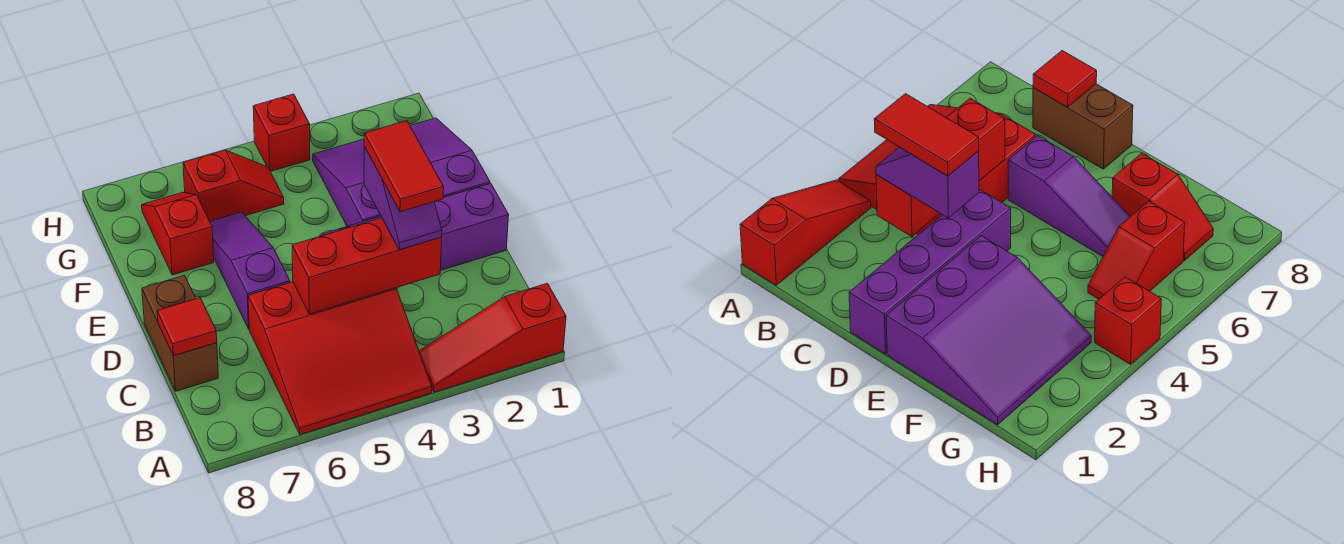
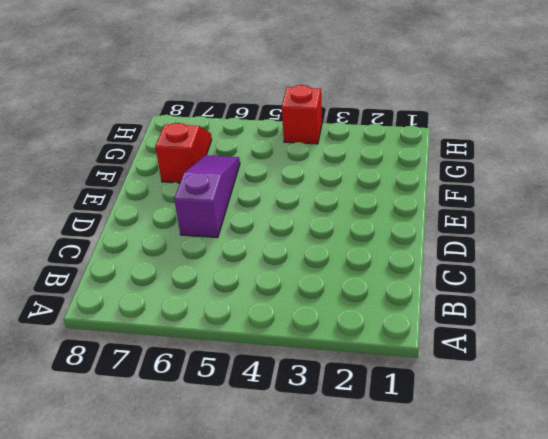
none -> red slope A1:A3 level 1 top 1
none -> red slope A4:C6 level 1 top C
none -> brown brick C8:D8 level 1

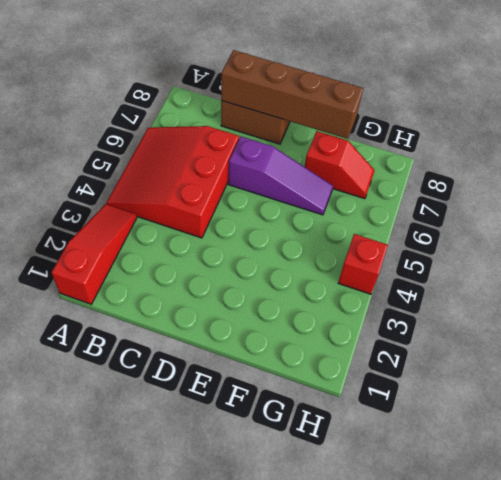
brown brick C8:F8 level 2 -> red tile C8 level 2
none -> purple brick D1:D4 level 1
none -> purple slope E1:G3 level 1 top E
none -> red slope G5:G6 level 1 top 6

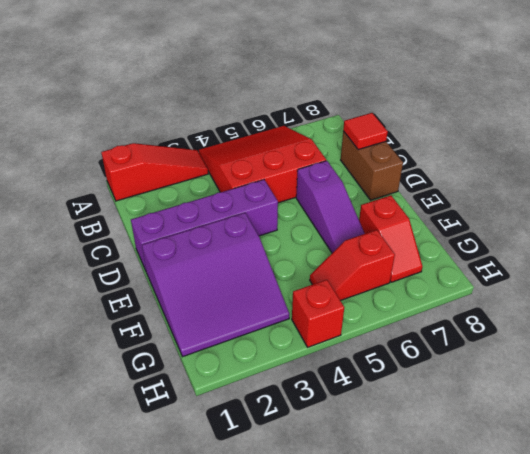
none -> red brick C3:C5 level 2
none -> purple slope C3:D3 level 3 top D
none -> red tile C3:D3 level 4

